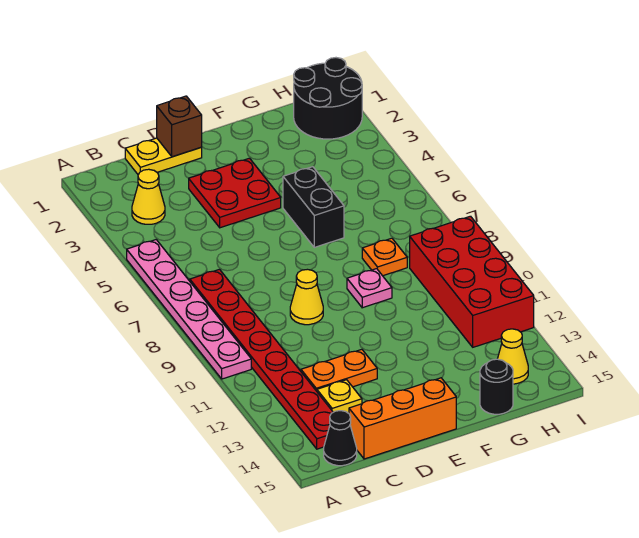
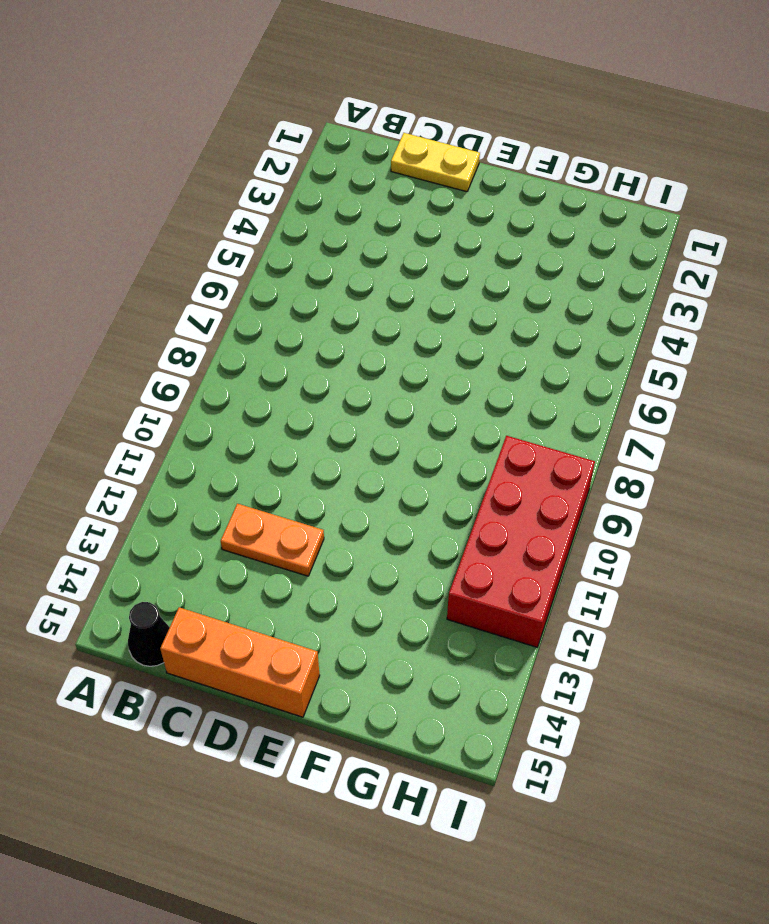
none -> pink plate A5:A10 level 1
none -> yellow cone B3 level 1
none -> red plate B7:B14 level 1

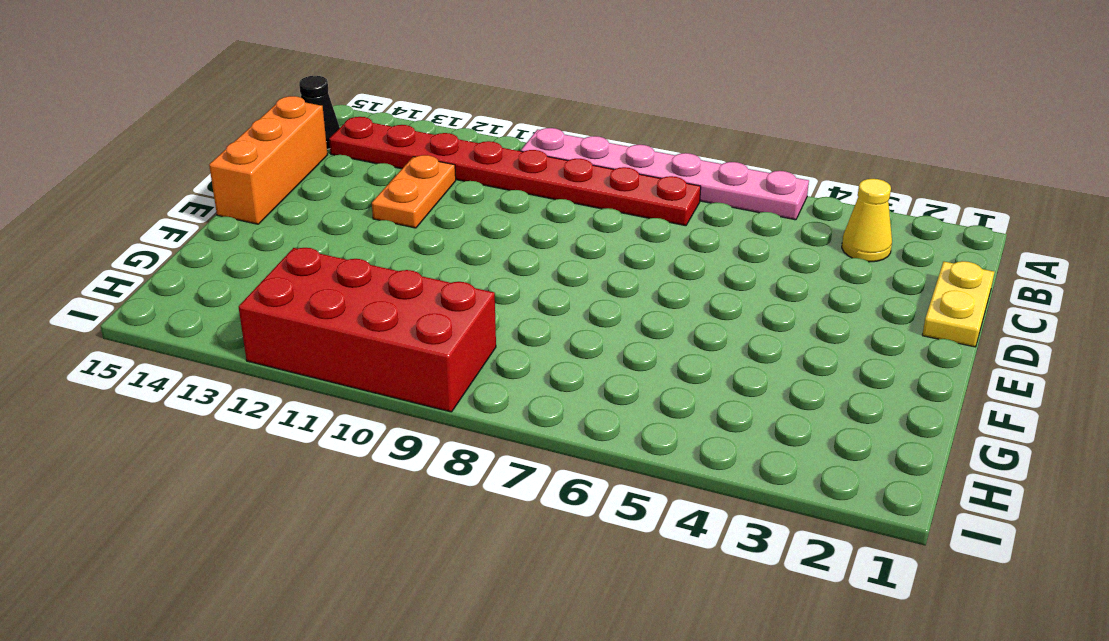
none -> yellow plate C13 level 1
none -> red plate D3:E4 level 1
none -> yellow cone D9 level 1

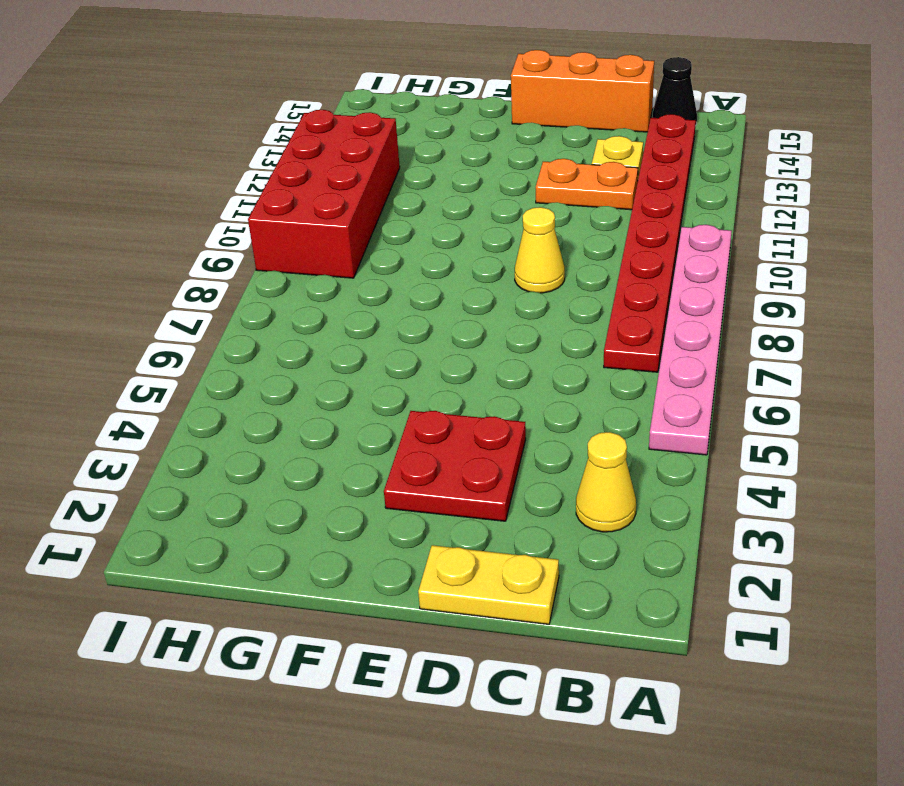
none -> black brick F5:F6 level 1
none -> pink plate F9 level 1
none -> orange plate G8 level 1

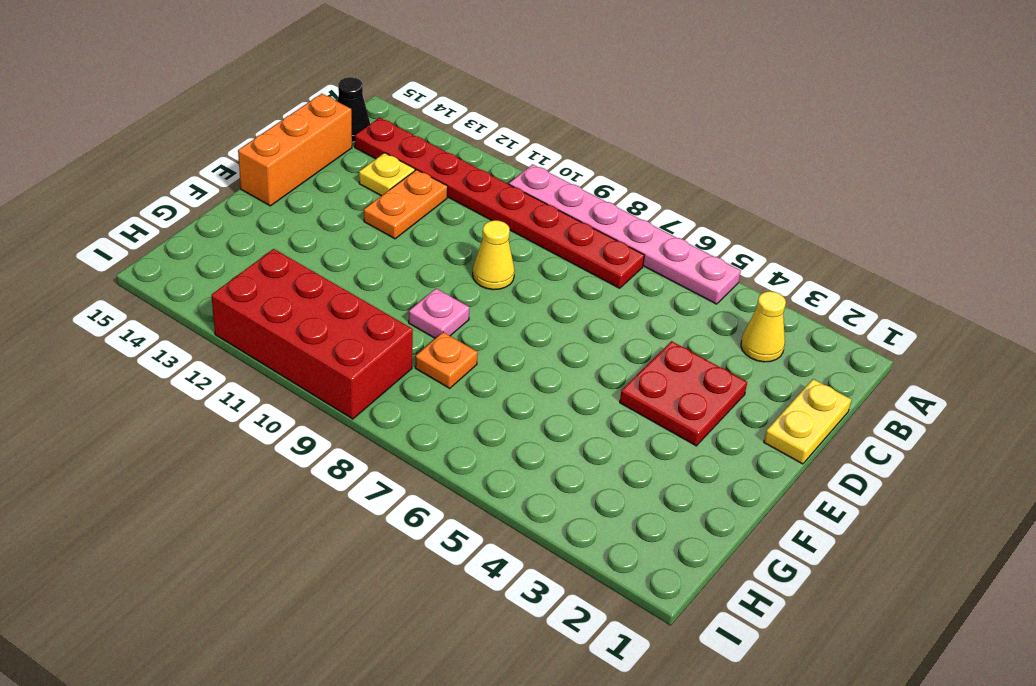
none -> black brick F5:F6 level 1
none -> black round brick G15 level 1
none -> black round brick H1:I2 level 1

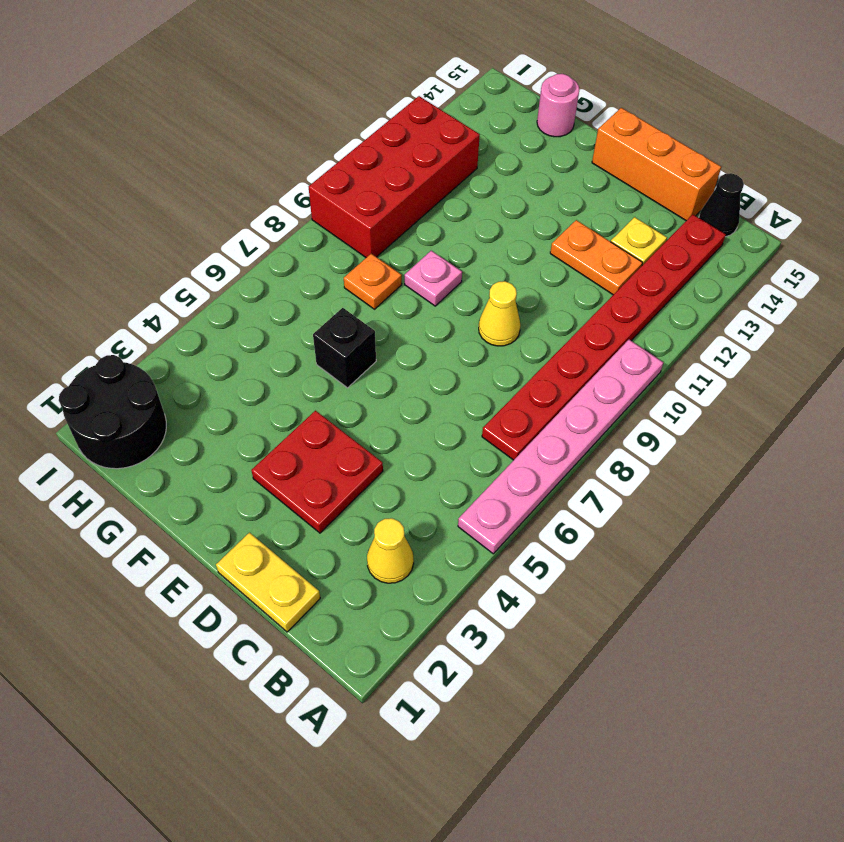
black brick F6 level 1 -> black brick F5:F6 level 1
pink round brick G15 level 1 -> black round brick G15 level 1
none -> yellow cone H14 level 1
none -> brown brick D1 level 2

